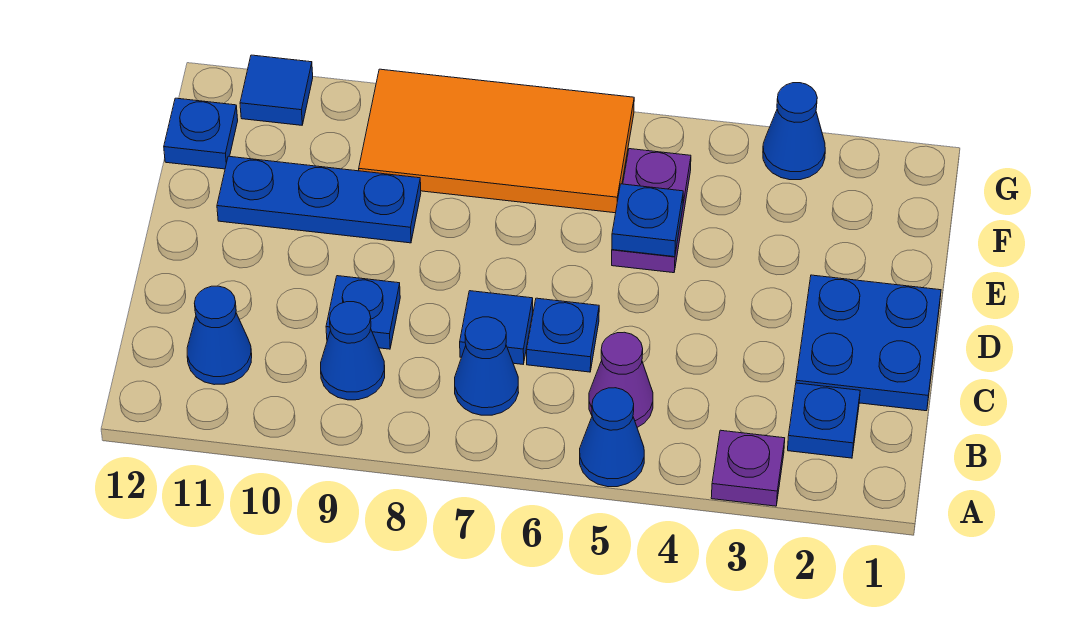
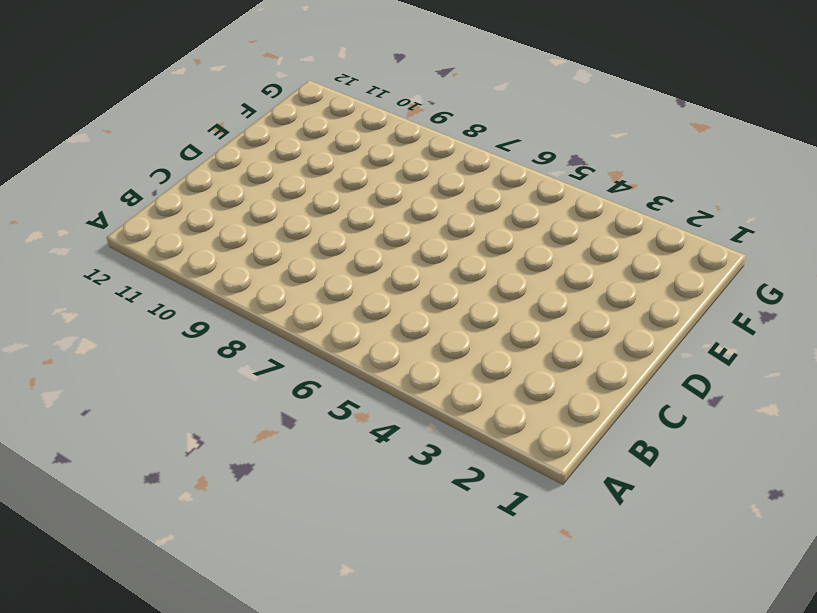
none -> purple plate A3 level 1
none -> blue cone A5 level 1
none -> blue plate B2 level 1

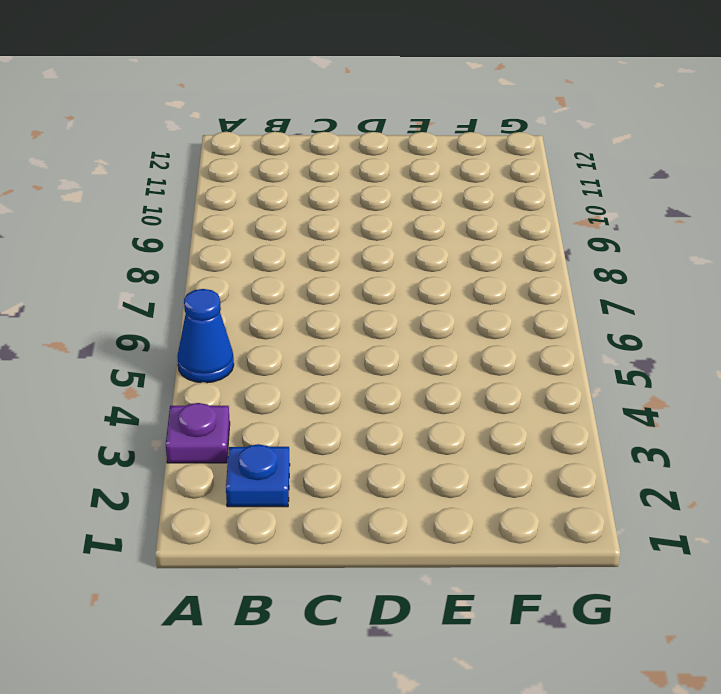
none -> purple cone B5 level 1
none -> blue cone B7 level 1
none -> blue cone B9 level 1

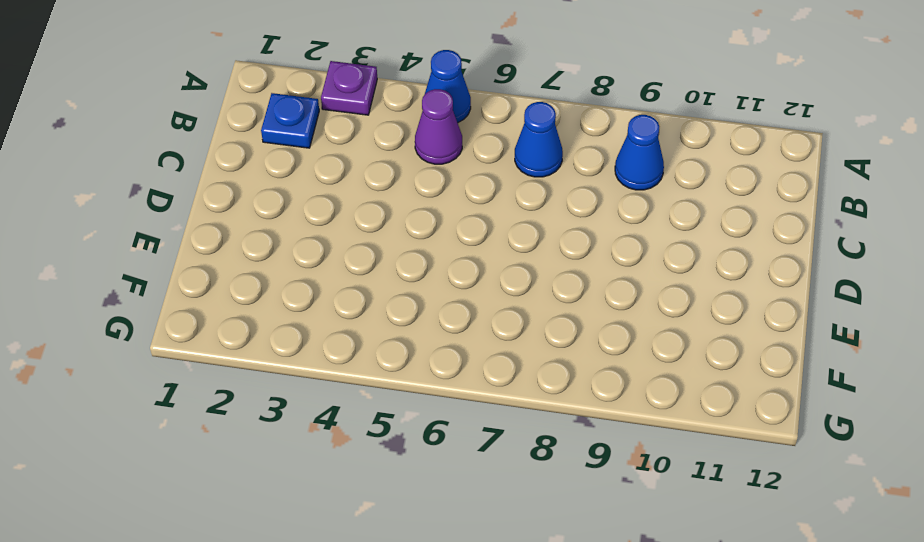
none -> blue cone B11 level 1
none -> blue plate C1:D2 level 1
none -> blue plate C6 level 1

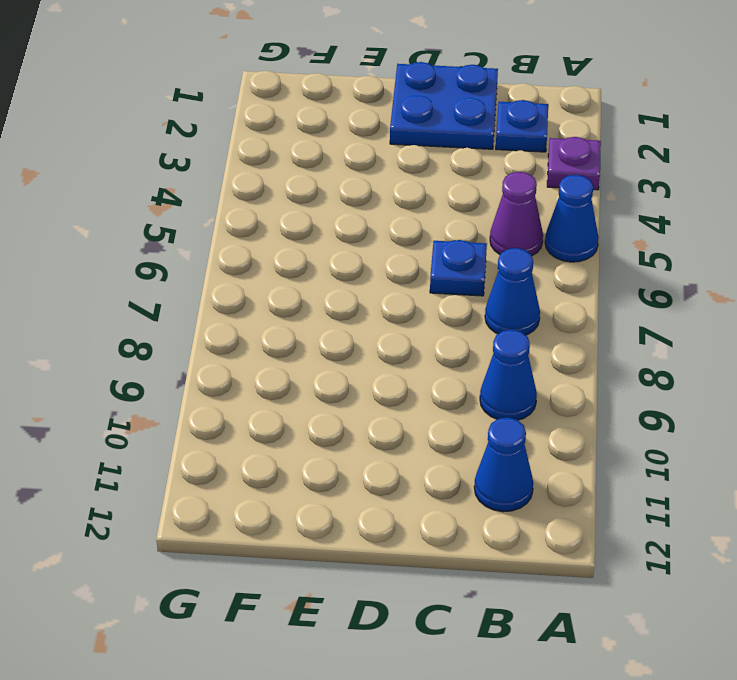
none -> blue tile C7 level 1
none -> blue plate C9 level 1
none -> purple plate E5:F5 level 1

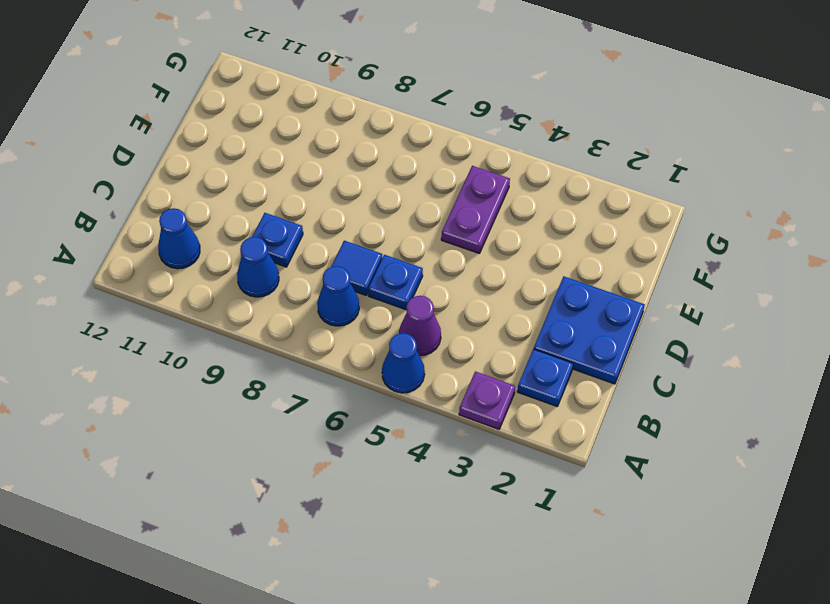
none -> blue plate E9:E11 level 1
none -> orange tile F6:G9 level 1
none -> blue plate F12 level 1

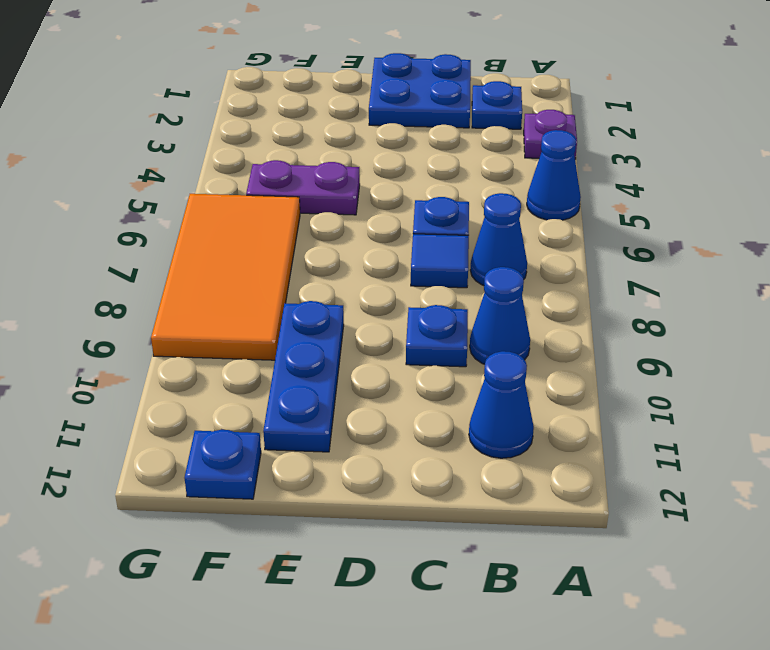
none -> purple cone B5 level 1
none -> blue cone G3 level 1
none -> blue tile G11 level 1

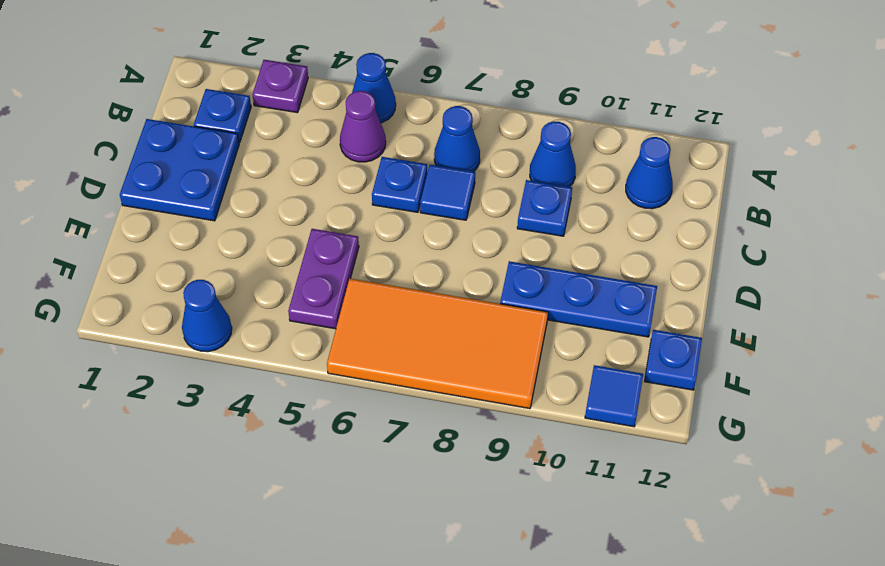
none -> blue plate E5 level 2

